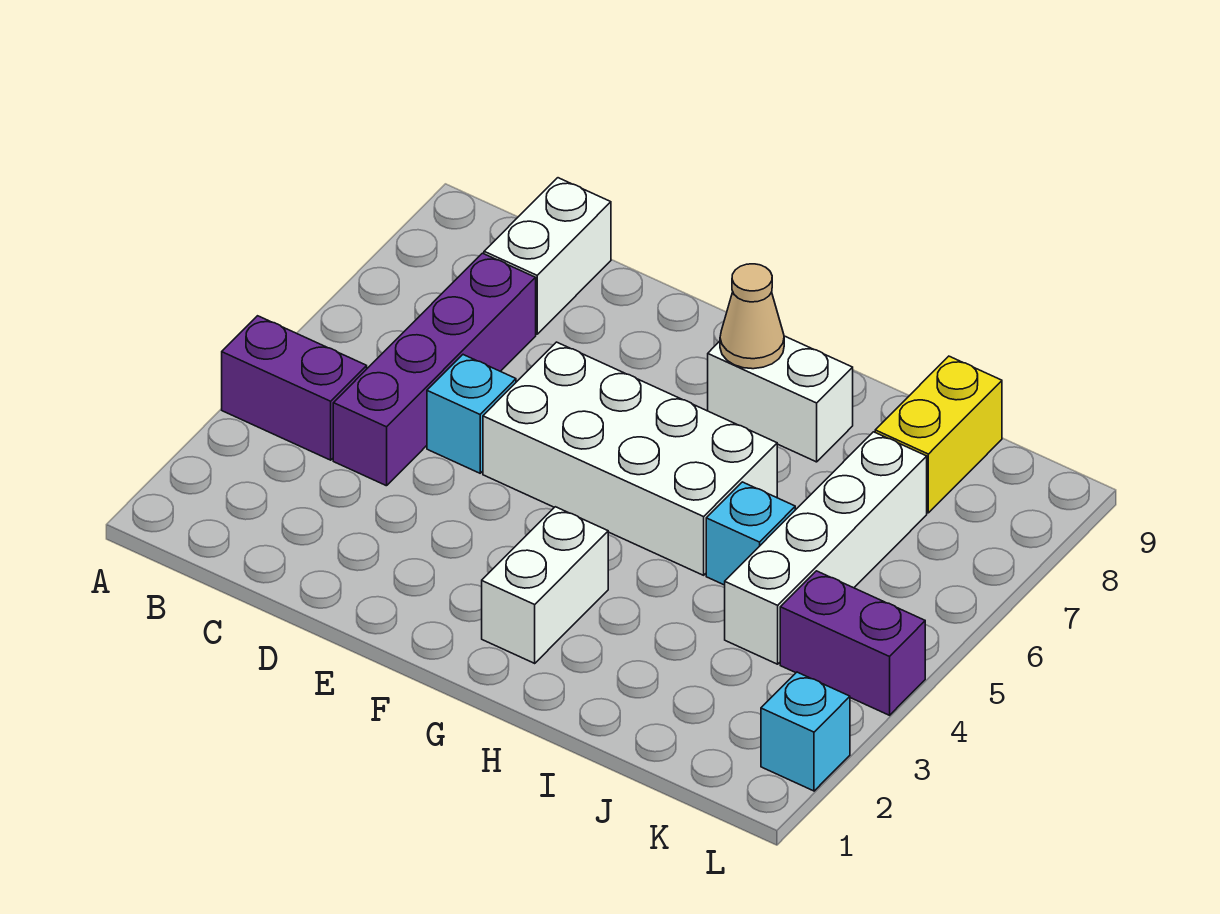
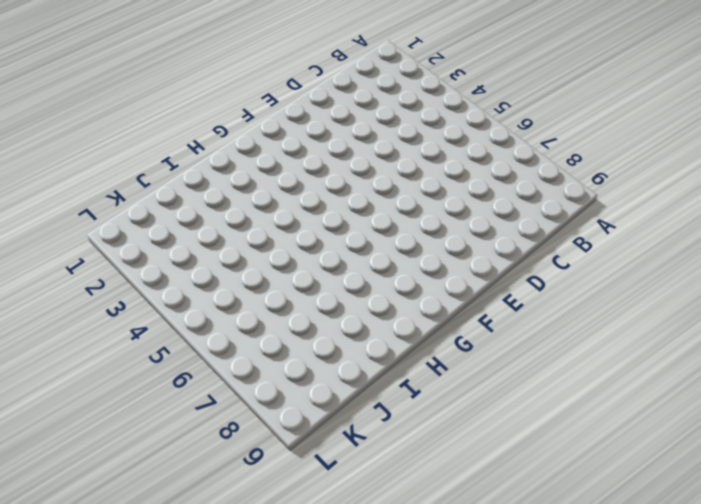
none -> purple brick A4:B4 level 1
none -> purple brick C4:C7 level 1
none -> white brick C8:C9 level 1

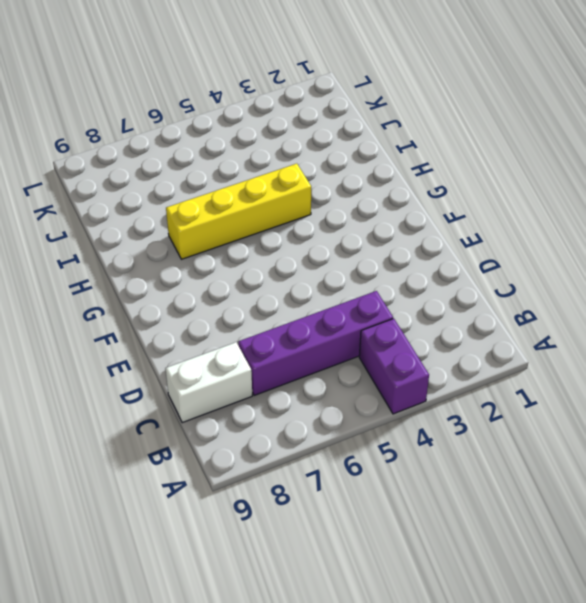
yellow brick H4:H7 level 1 -> white brick E5:H6 level 1
none -> cyan brick D5 level 1
none -> white brick G2:G3 level 1
none -> white brick G8:H8 level 1

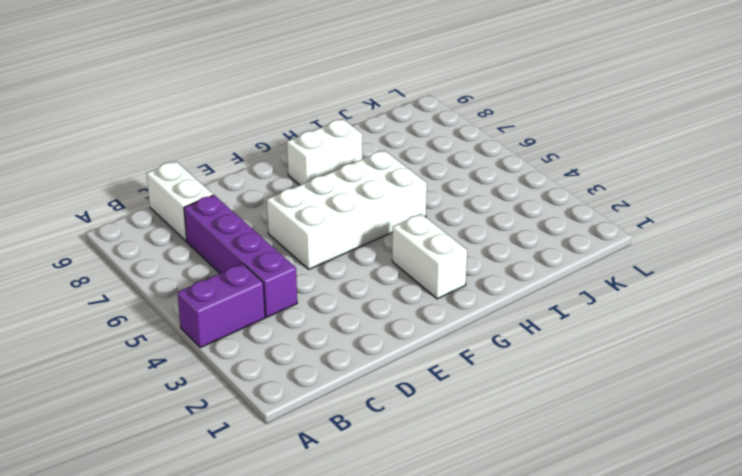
none -> cyan brick D5 level 1
none -> cyan brick I5 level 1
none -> white brick J4:J7 level 1

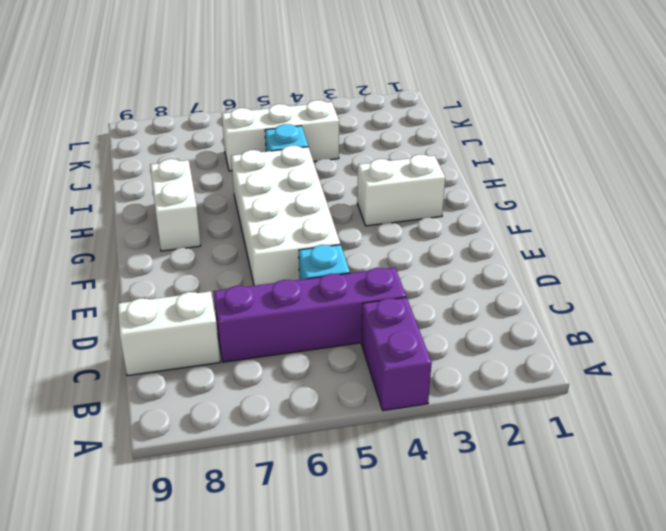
white brick J4:J6 level 1 -> white brick J4:J7 level 1
none -> yellow brick J8:J9 level 1
none -> purple brick K4:L4 level 1
none -> cyan brick L2 level 1

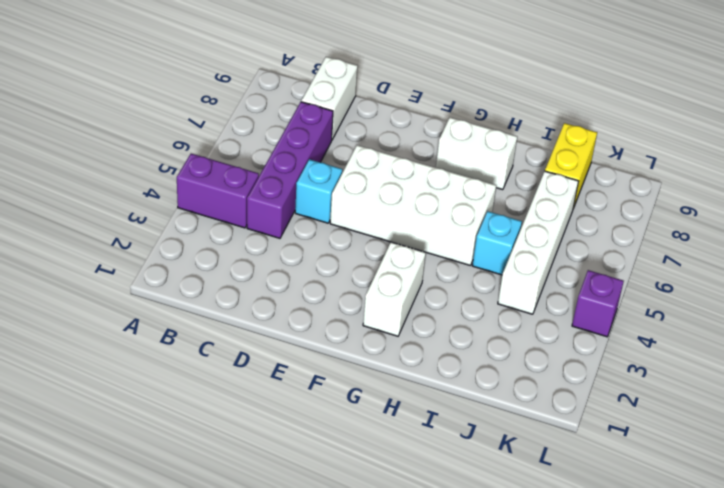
purple brick L4 level 1 -> purple brick K4:L4 level 1
none -> cyan brick L2 level 1
none -> tan cone G8 level 2

